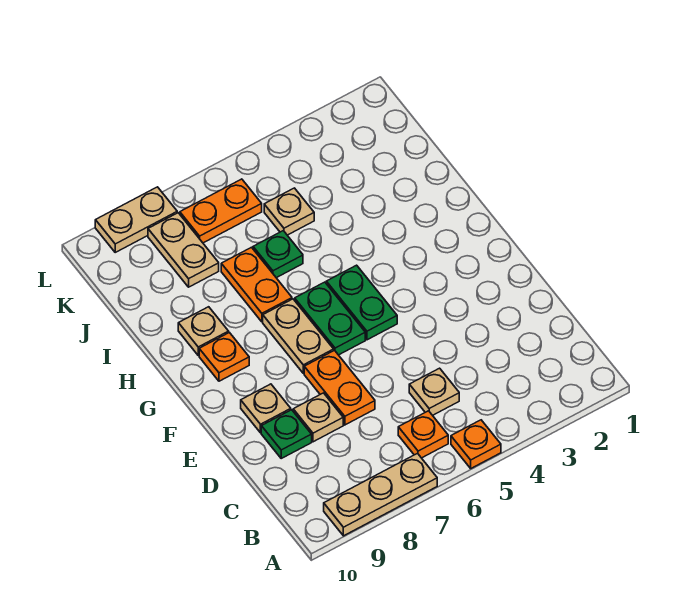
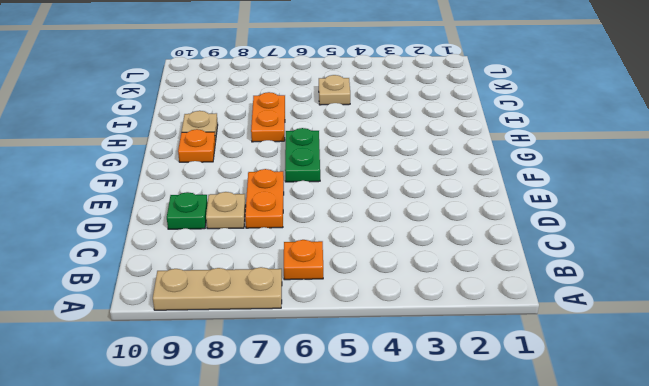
none -> orange plate A5 level 1
none -> tan plate C5 level 1
none -> tan plate E9 level 1

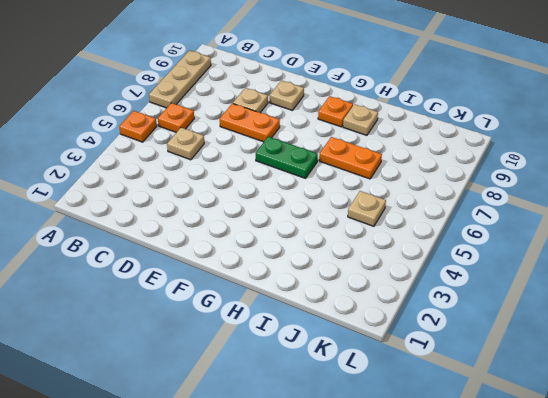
none -> green plate D9 level 1
none -> green plate F5:G5 level 1
none -> tan plate F7:G7 level 1

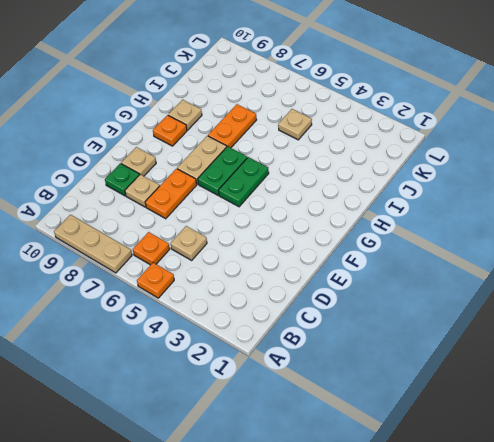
none -> green plate I6 level 1
none -> tan plate J8:K8 level 1
none -> orange plate K6:K7 level 1

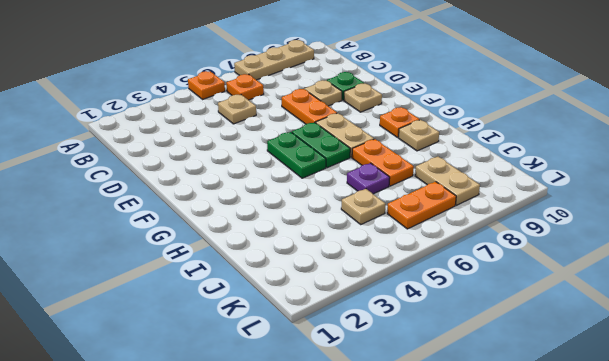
purple plate I6 level 1 -> green plate I6 level 1
none -> tan plate L8:L9 level 1

